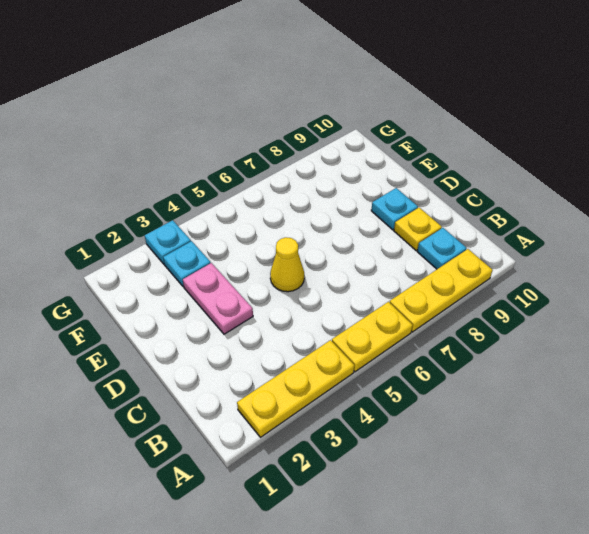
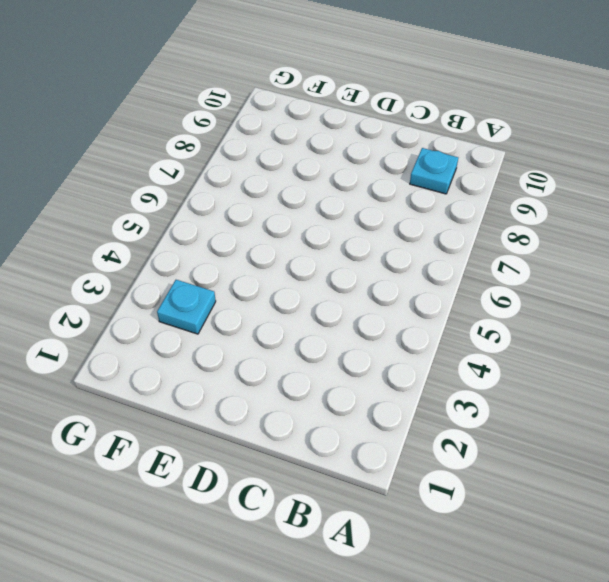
none -> yellow plate A2:A4 level 1
none -> yellow plate A5:A6 level 1

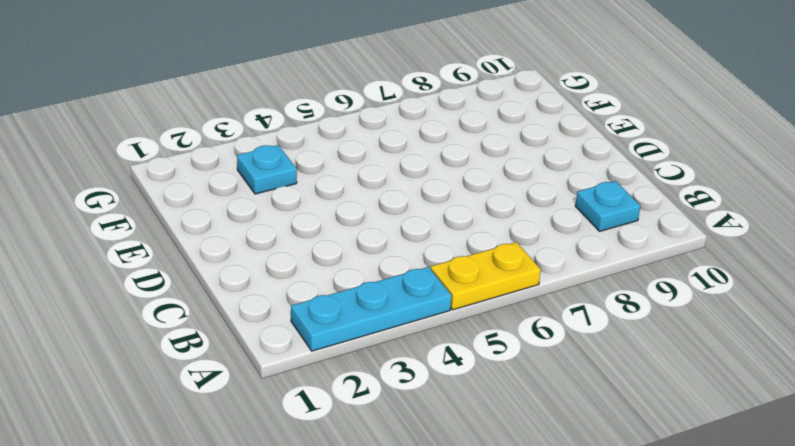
cyan plate A2:A4 level 1 -> yellow plate A2:A4 level 1
none -> yellow plate A7:A9 level 1
none -> yellow plate C9 level 1

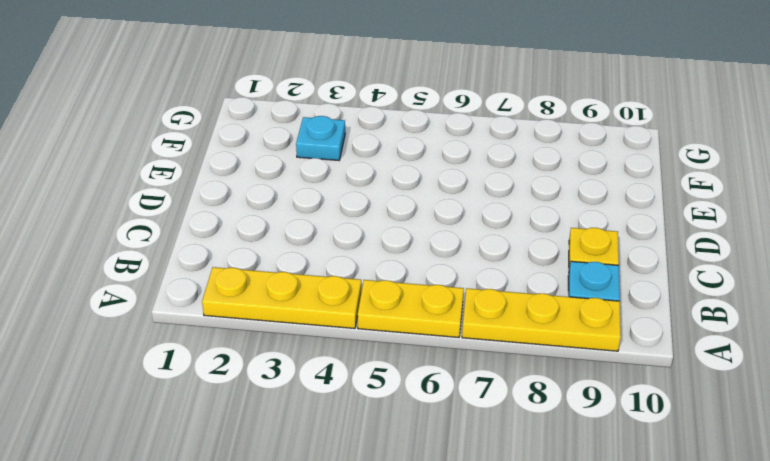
none -> pink plate D3:E3 level 1
none -> yellow cone D5 level 1

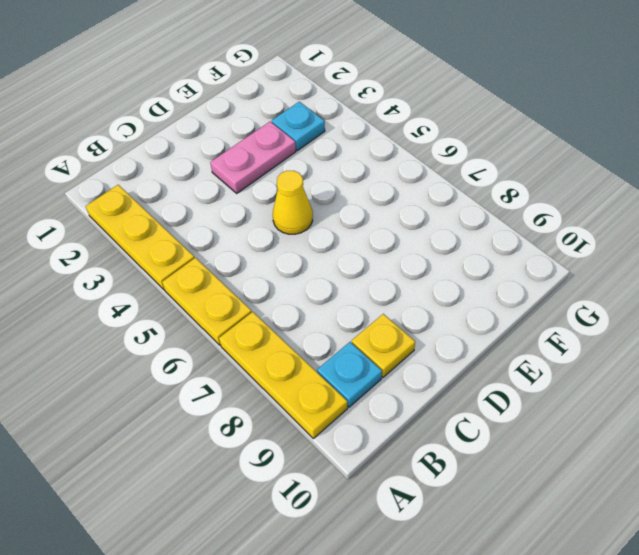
none -> cyan plate D9 level 1
none -> cyan plate G3 level 1

